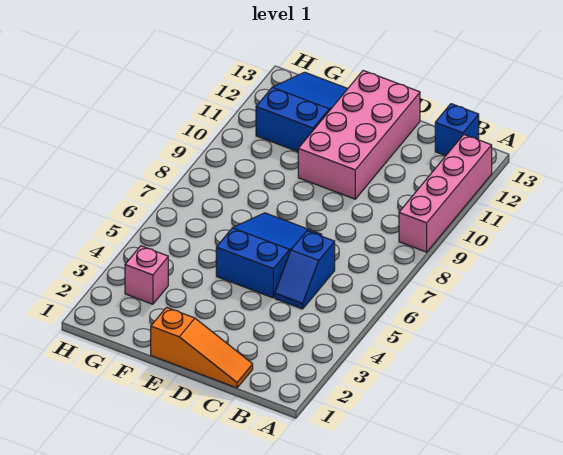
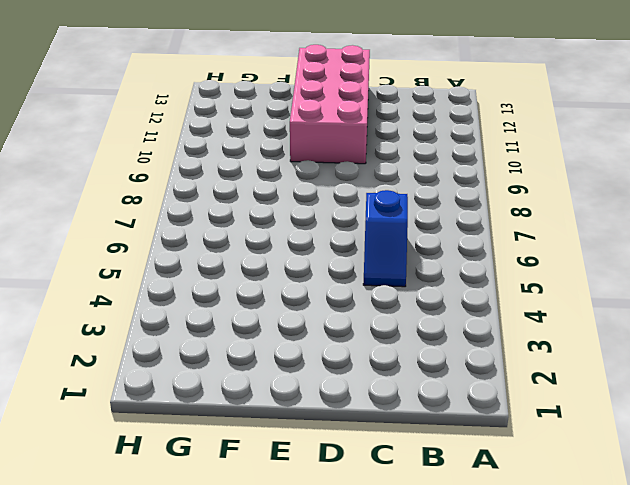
none -> pink brick A9:A12 level 1
none -> blue brick B13 level 1

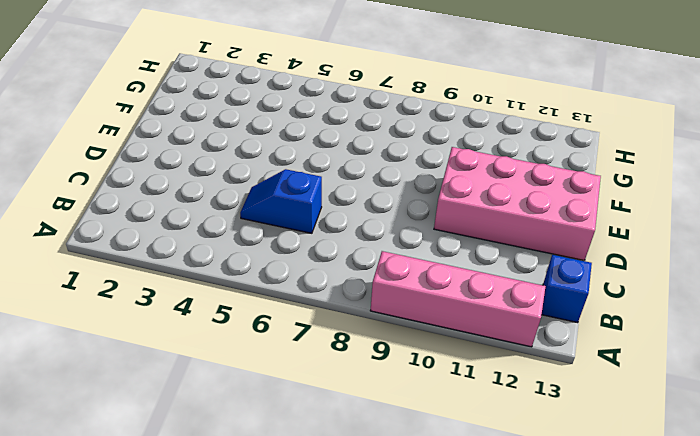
none -> orange slope C1:E1 level 1 top E
none -> blue slope D5:E7 level 1 top 5

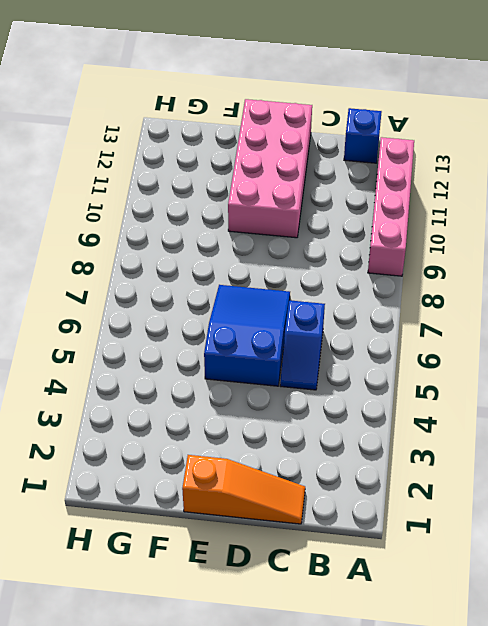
none -> blue slope F11:G13 level 1 top 11
none -> pink brick G3 level 1

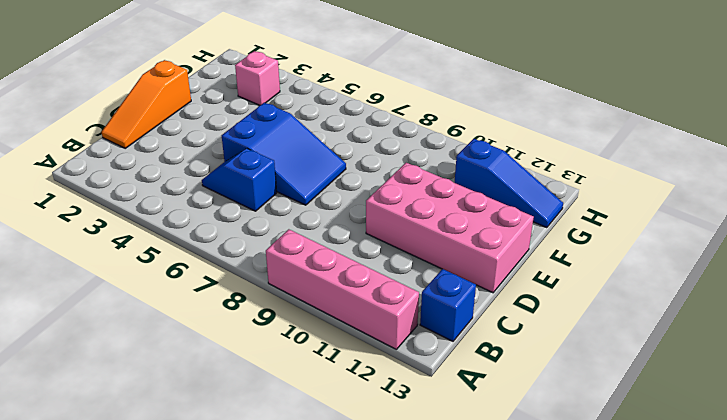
blue slope G11:G13 level 1 top 11 -> blue slope F11:G13 level 1 top 11

